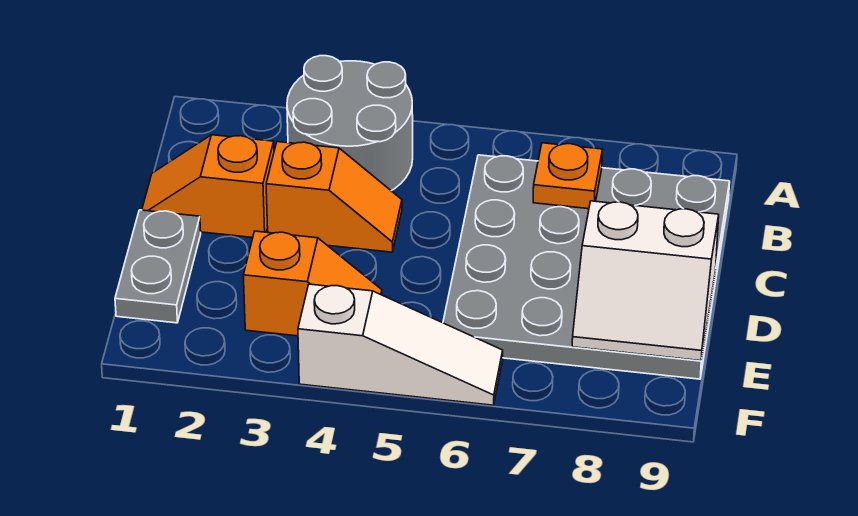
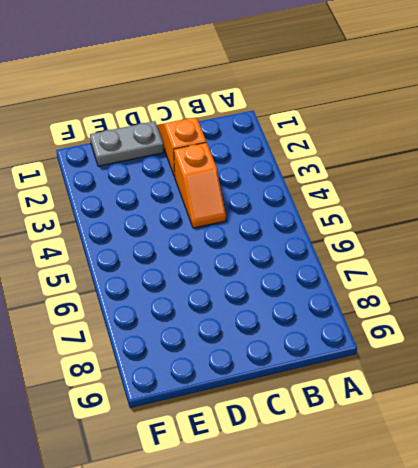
none -> grey round brick A3:B4 level 1
none -> grey plate B6:E9 level 1

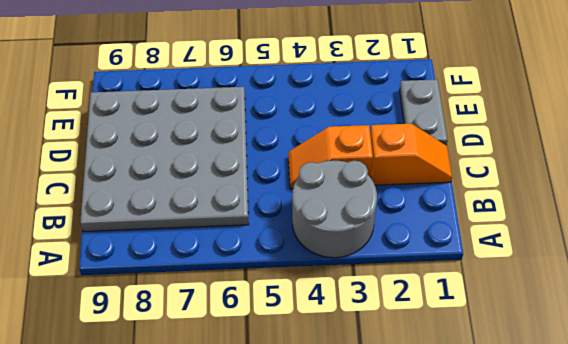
none -> orange slope E3:E4 level 1 top 3
none -> white slope F4:F6 level 1 top 4

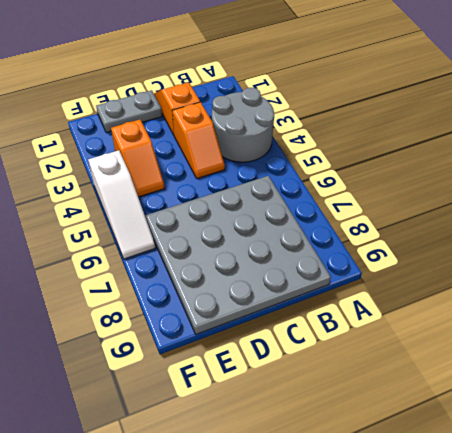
none -> orange plate B7 level 2
none -> white slope D8:E9 level 2 top D

